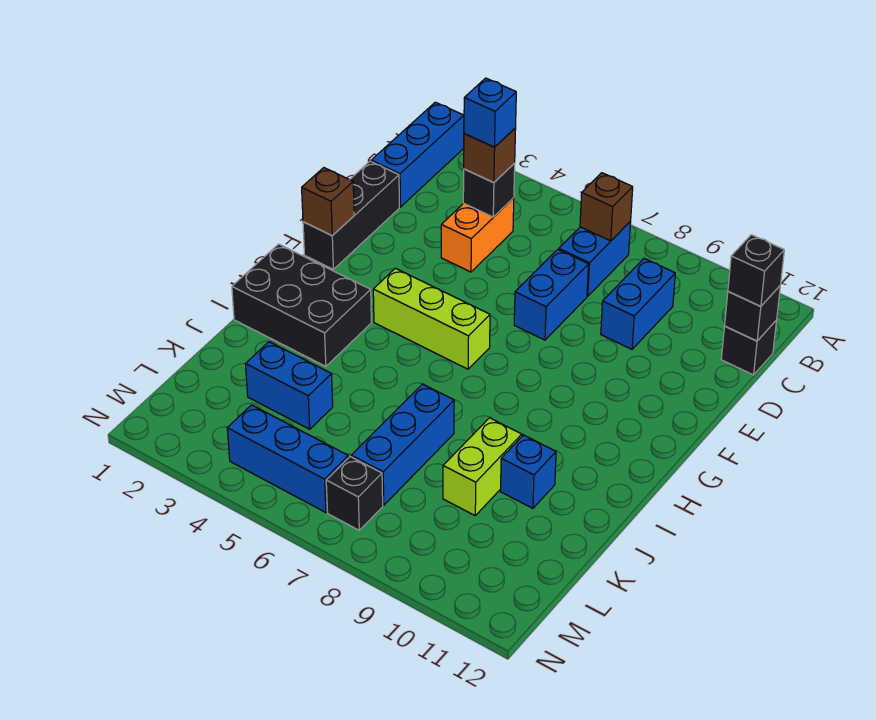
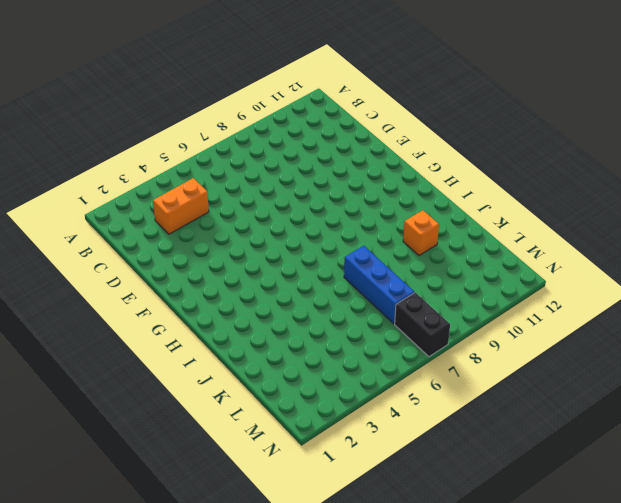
orange brick C3:C4 level 1 -> orange brick C4:D4 level 1
orange brick J10 level 1 -> blue brick J10 level 1
black brick M7:N7 level 1 -> black brick M7 level 1
none -> blue brick A1:C1 level 1
none -> blue brick B7:C7 level 1
none -> blue brick C9:D9 level 1

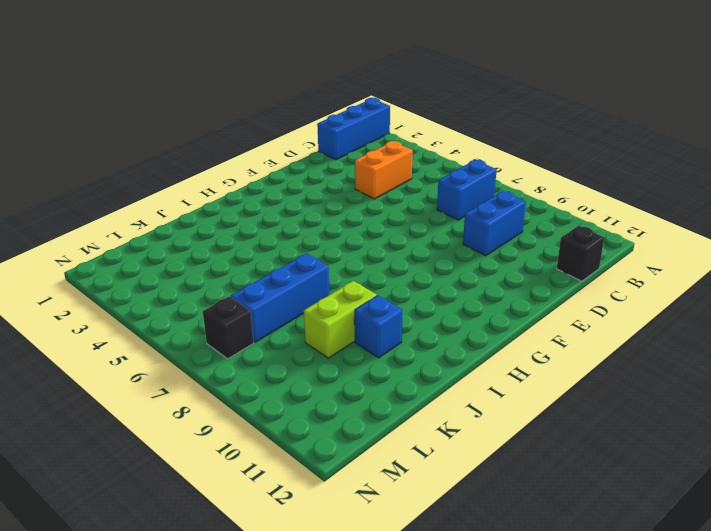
none -> black brick D1:F1 level 1
none -> blue brick D7:E7 level 1
none -> lime brick G4:G6 level 1

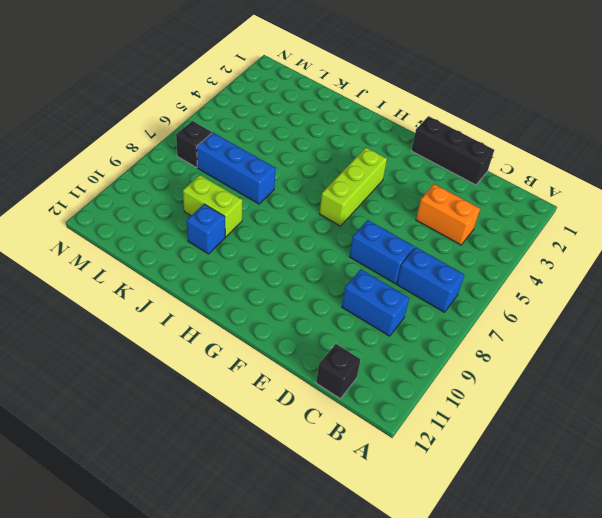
none -> blue brick A1:C1 level 1
none -> black brick H1:I3 level 1
none -> blue brick K3:K4 level 1

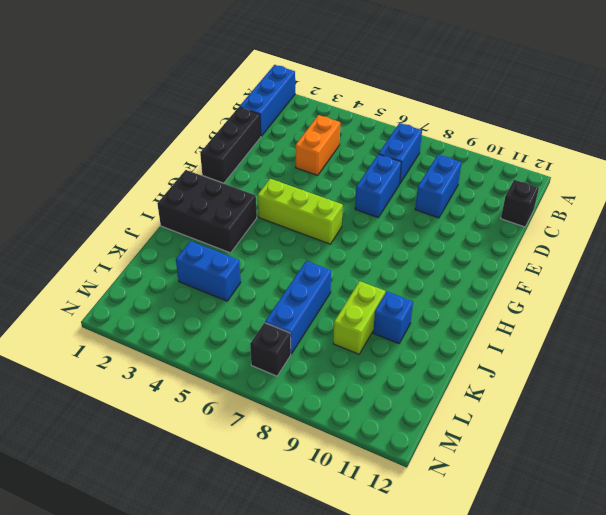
none -> blue brick M4:M6 level 1
none -> brown brick B7 level 2
none -> black brick C4 level 2

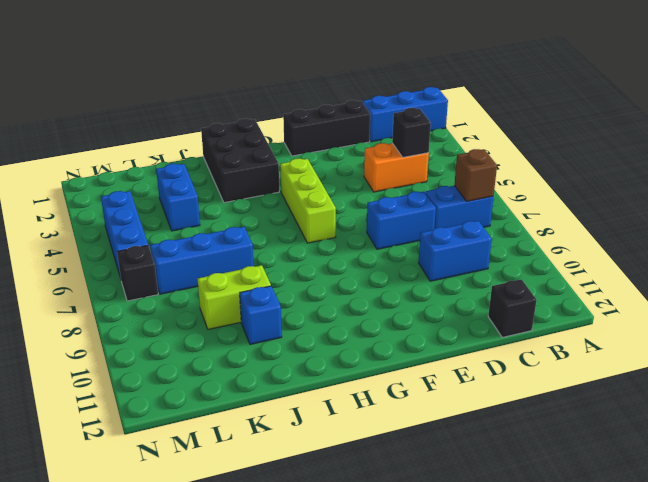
none -> black brick C12 level 2
none -> brown brick F1 level 2
none -> brown brick C4 level 3

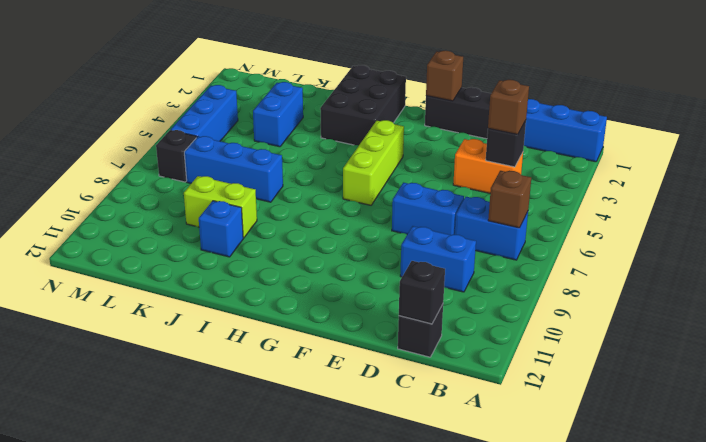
none -> black brick C12 level 3
none -> blue brick C4 level 4

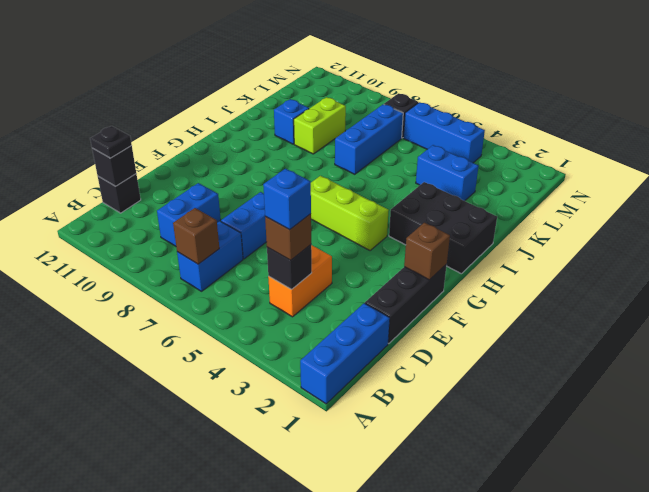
black plate C12 level 3 -> black brick C12 level 3

